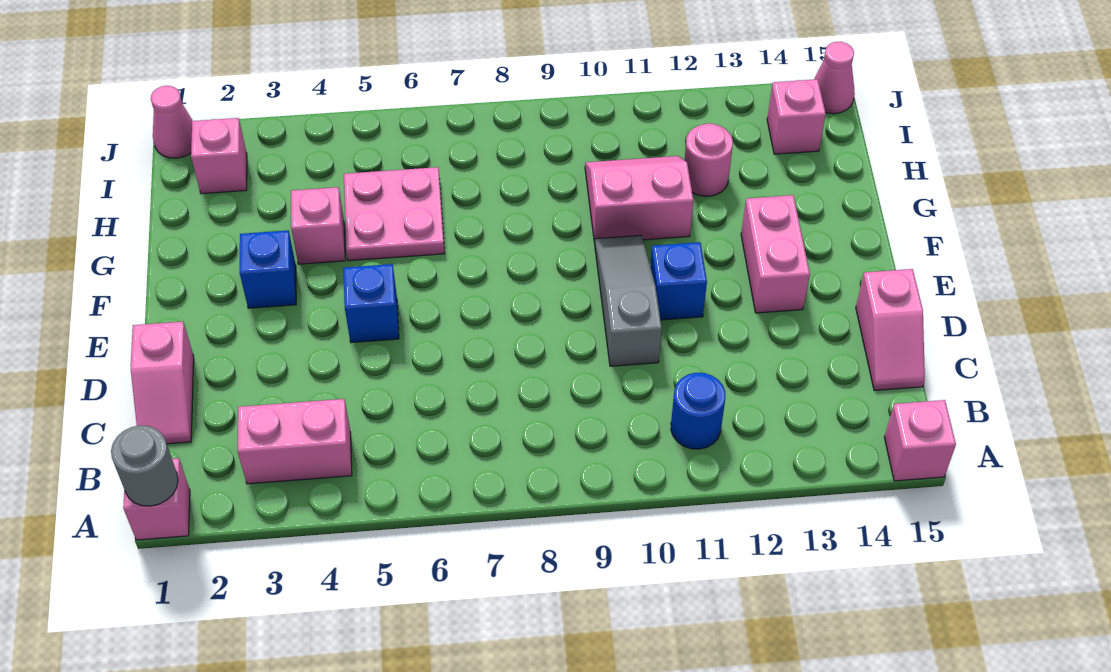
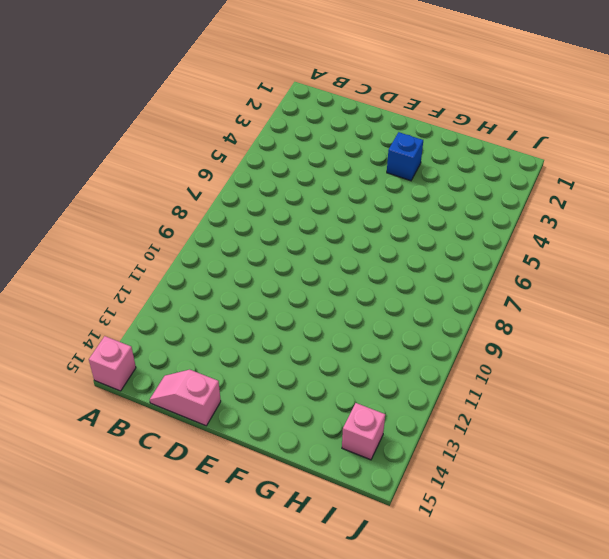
none -> pink brick A1 level 1
none -> pink brick B3:B4 level 1
none -> blue round brick B11 level 1

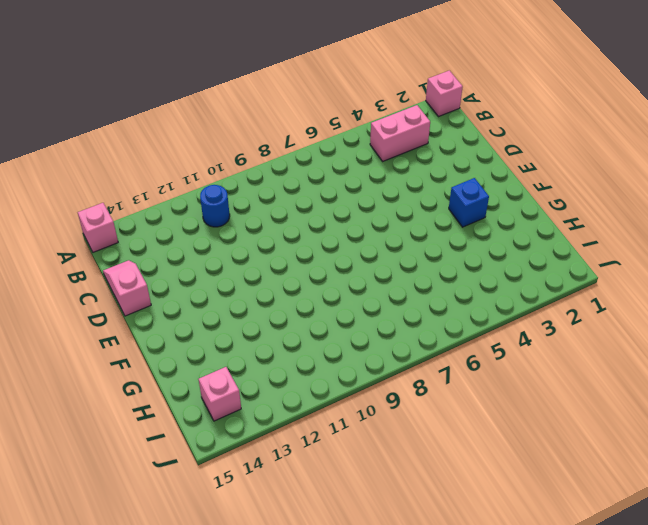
none -> pink slope C1:D1 level 1 top D
none -> grey slope D10:F10 level 1 top D
none -> blue brick E5 level 1

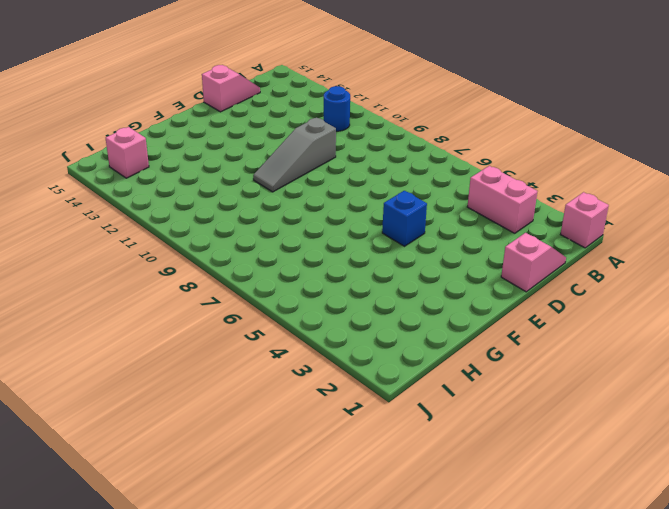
none -> pink brick A15 level 1
none -> blue brick E11 level 1
none -> pink brick E13:F13 level 1

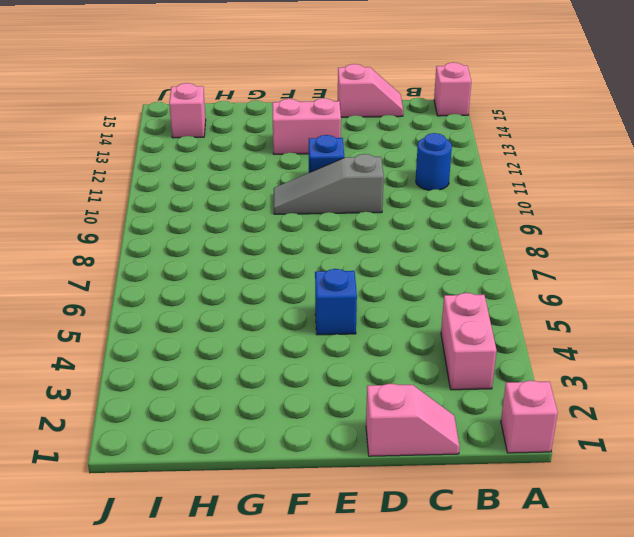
none -> blue brick F3 level 1
none -> pink brick G4 level 1
none -> pink plate G5:H6 level 1

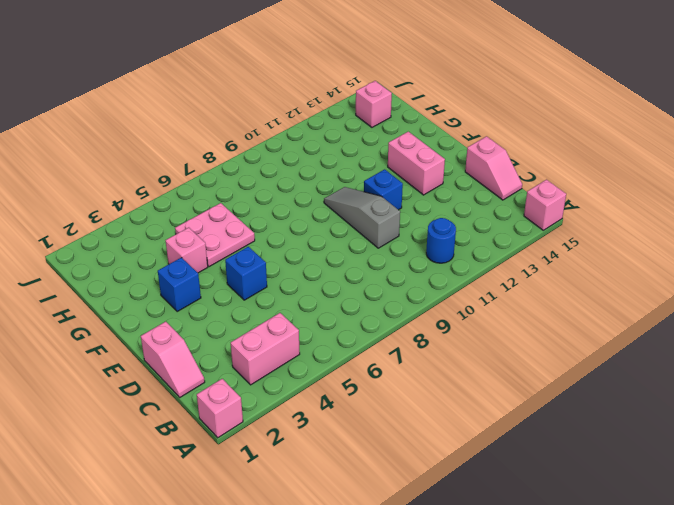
none -> pink slope G10:H11 level 1 top G
none -> pink round brick H12 level 1
none -> pink brick I2 level 1

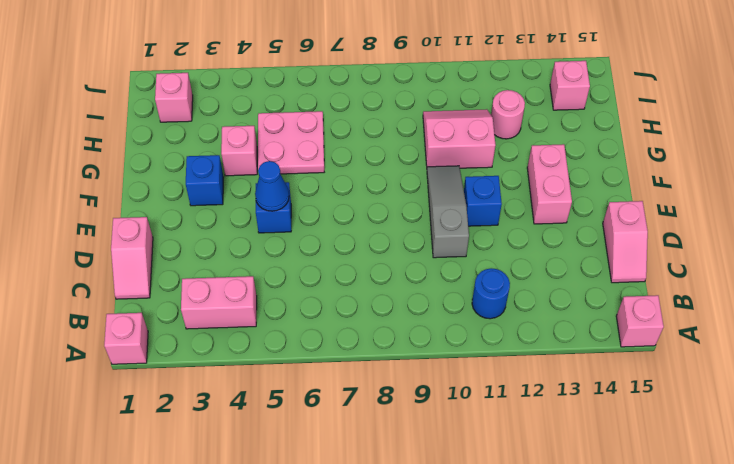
blue cone E5 level 2 -> none
none -> pink cone J1 level 1
none -> pink cone J15 level 1
none -> grey round brick A1 level 2

